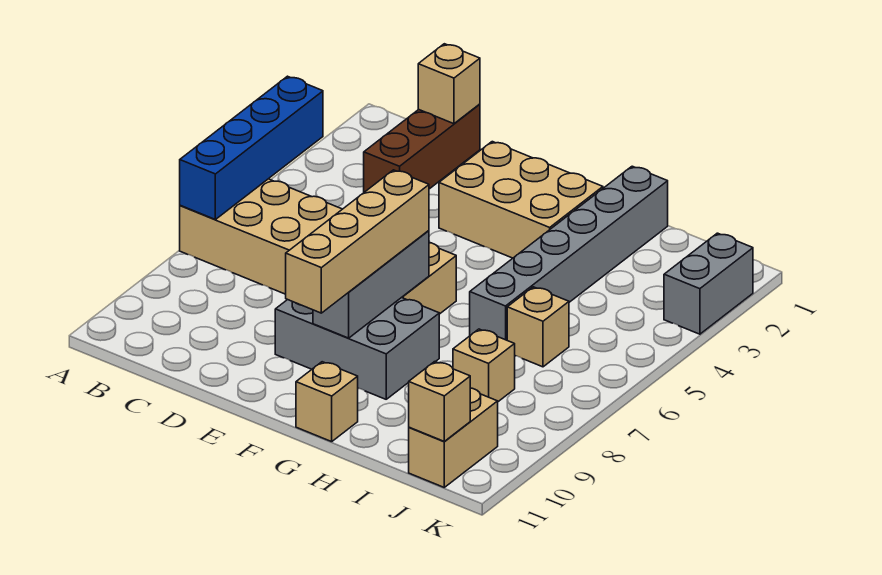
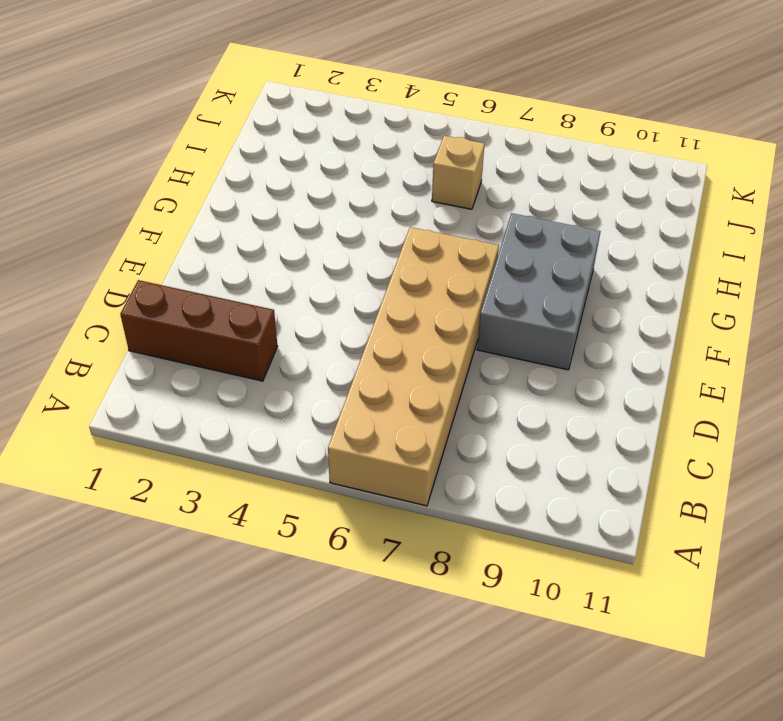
none -> tan brick E2:G3 level 1
none -> tan brick G11 level 1
none -> grey brick H1:H6 level 1

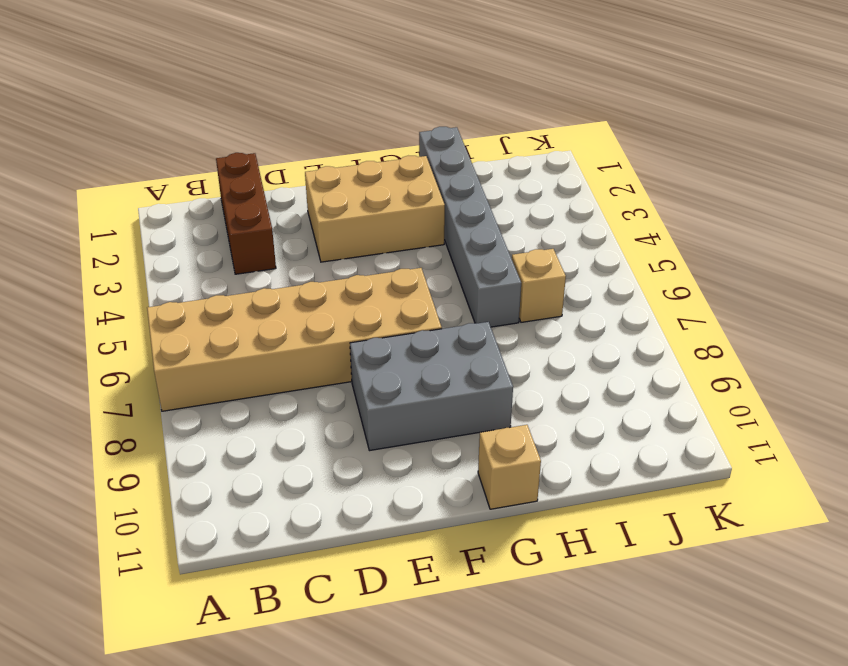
none -> tan brick I8 level 1
none -> tan brick J10:J11 level 1
none -> grey brick K2:K3 level 1

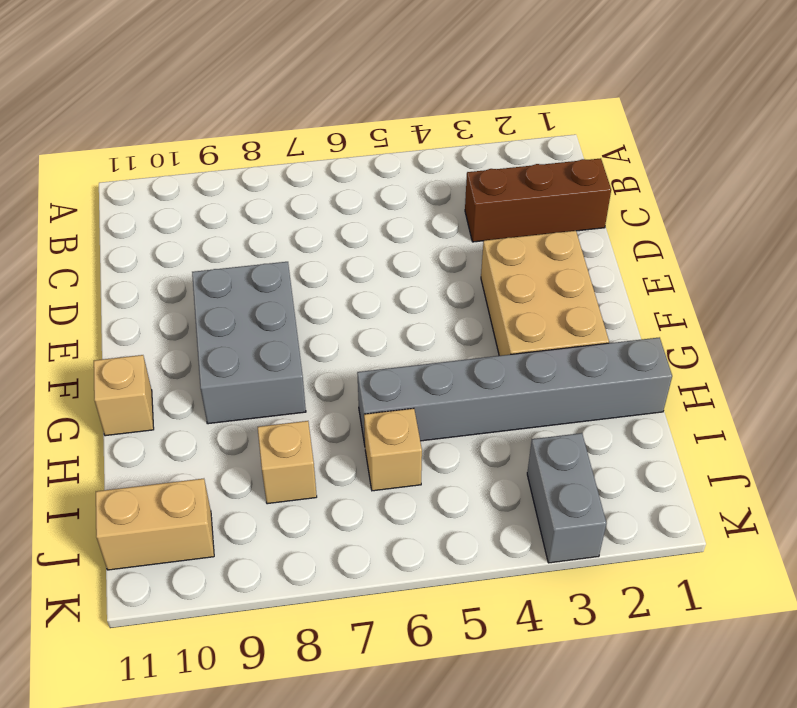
grey brick J3:K3 level 1 -> grey brick K2:K3 level 1
none -> tan brick A6:F7 level 1
none -> blue brick A4:A7 level 2
none -> tan brick C1 level 2

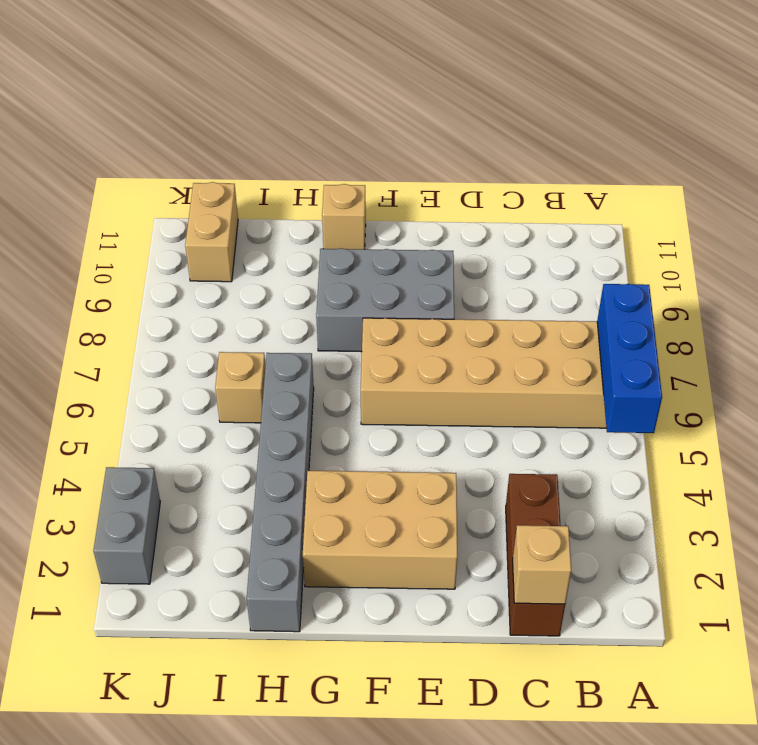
blue brick A5:A7 level 2 -> blue brick A4:A7 level 2
none -> tan brick I8 level 1
none -> grey brick F7:F9 level 2
none -> tan brick J11 level 2

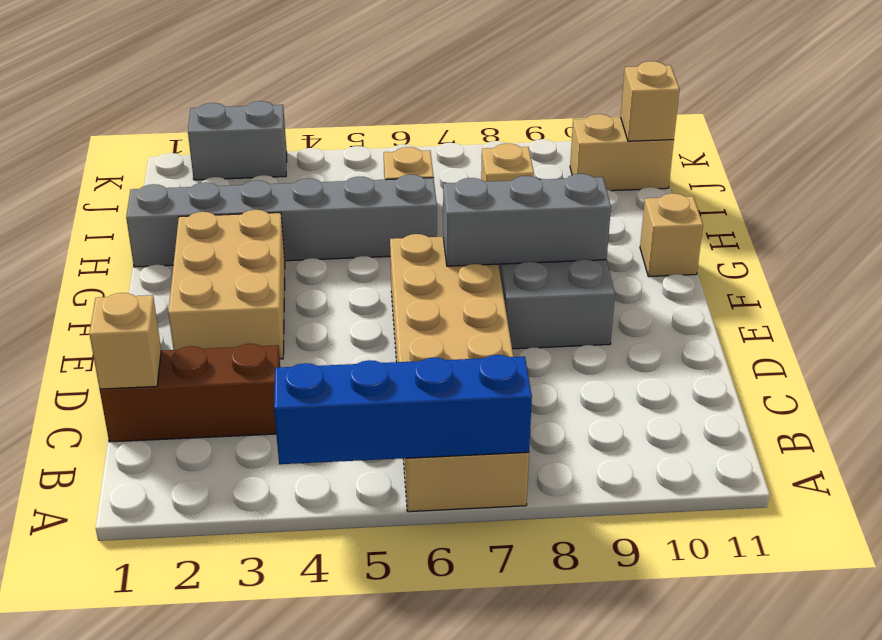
none -> tan brick F7:F10 level 3

